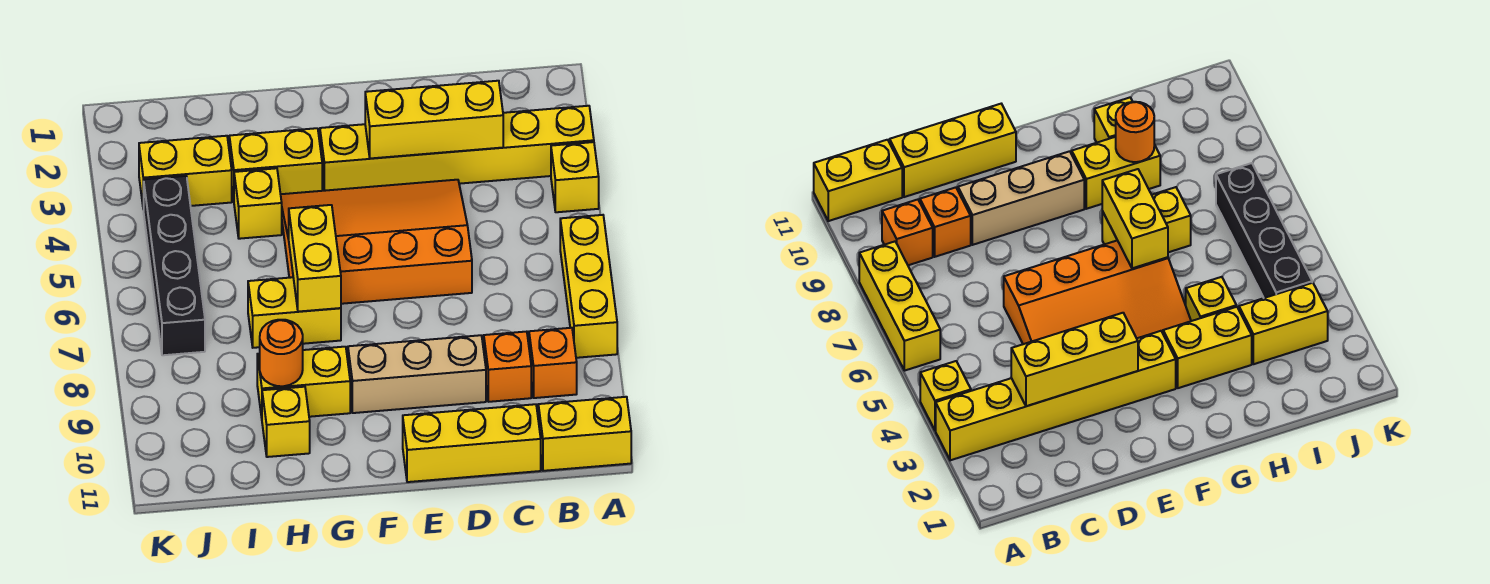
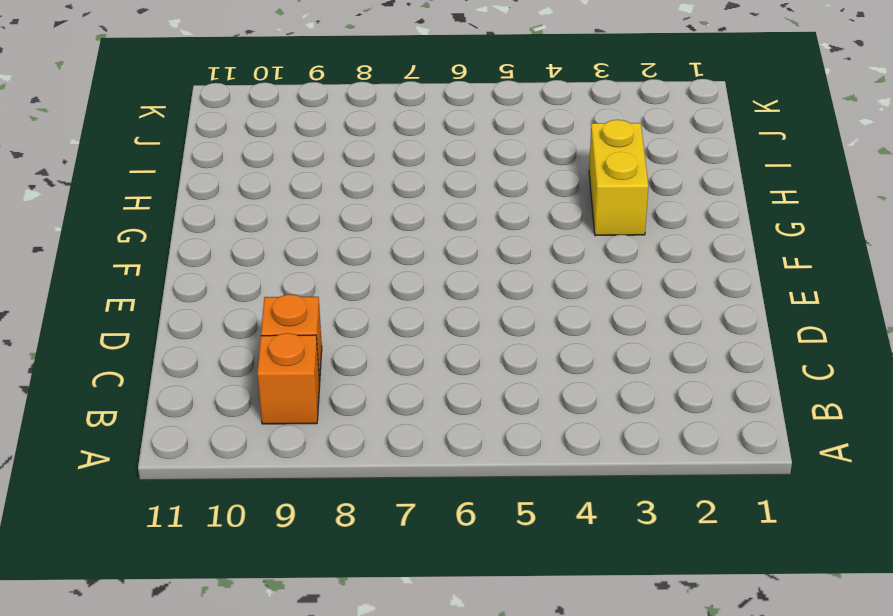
none -> yellow brick A3:F3 level 1
none -> yellow brick A4 level 1
none -> yellow brick A6:A8 level 1

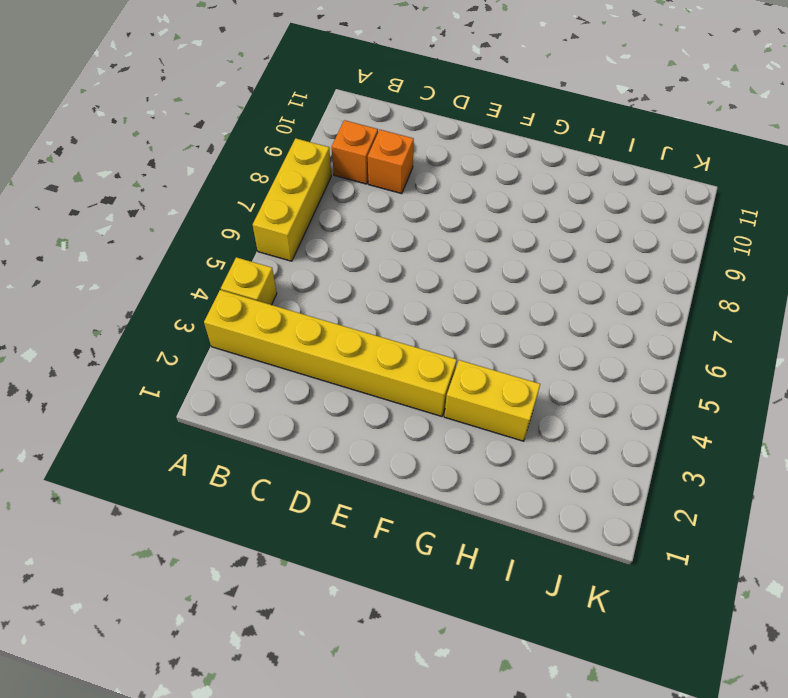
none -> yellow brick A11:B11 level 1
none -> yellow brick C11:E11 level 1
none -> orange slope D4:G6 level 1 top 6

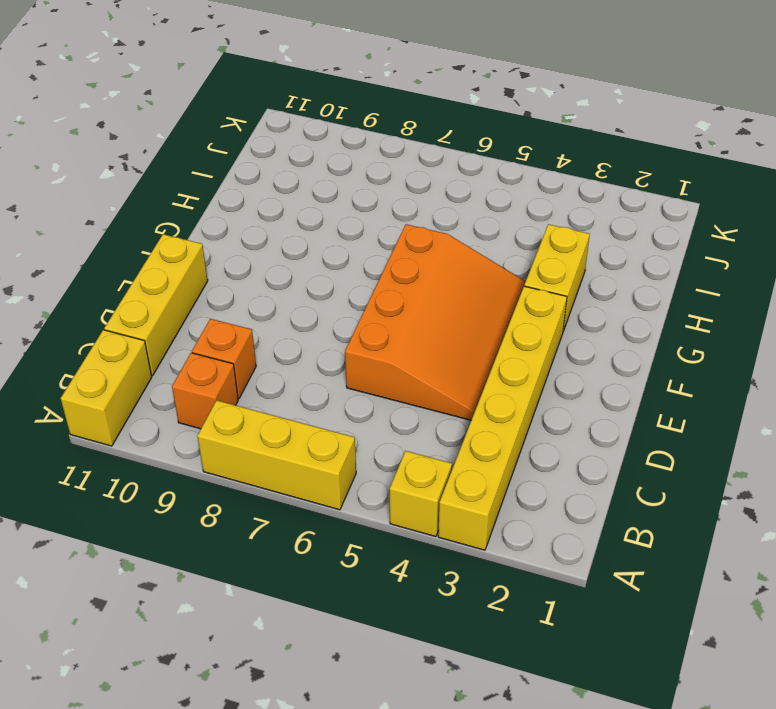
none -> tan brick D9:F9 level 1
none -> yellow brick G7:H7 level 1
none -> yellow brick G9:H9 level 1

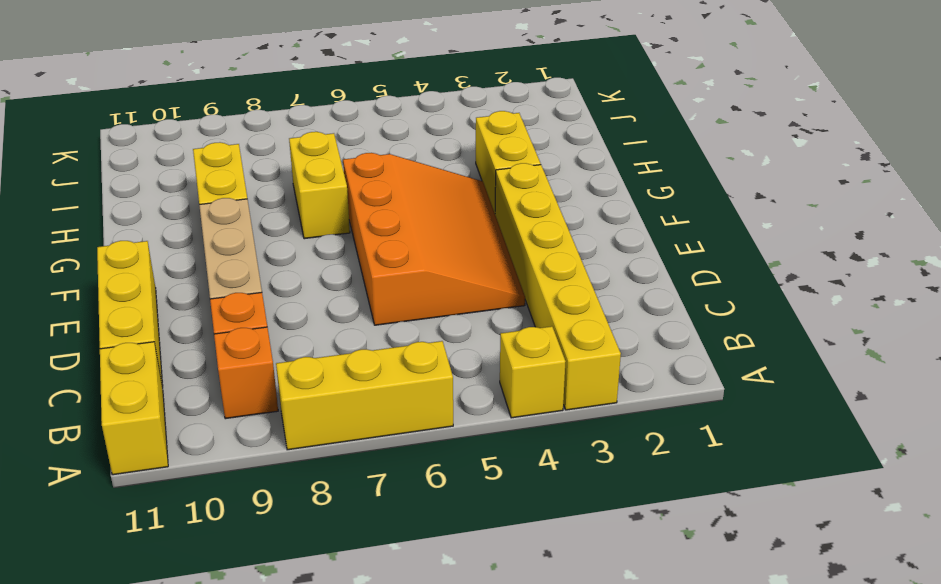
none -> yellow brick H4 level 1
none -> yellow brick H10 level 1
none -> yellow brick I3:J3 level 1

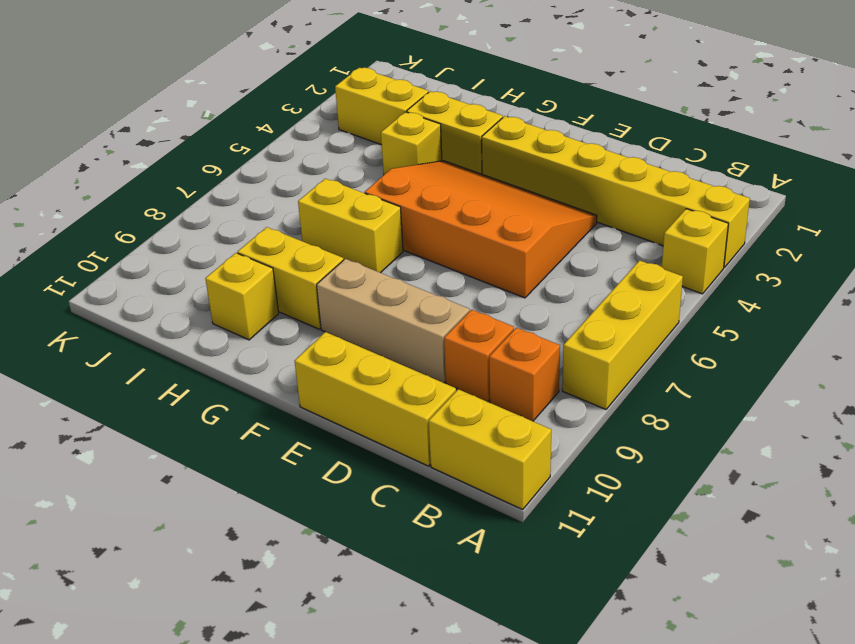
none -> black brick J4:J7 level 1
none -> yellow brick C3:E3 level 2
none -> yellow brick G6:G7 level 2

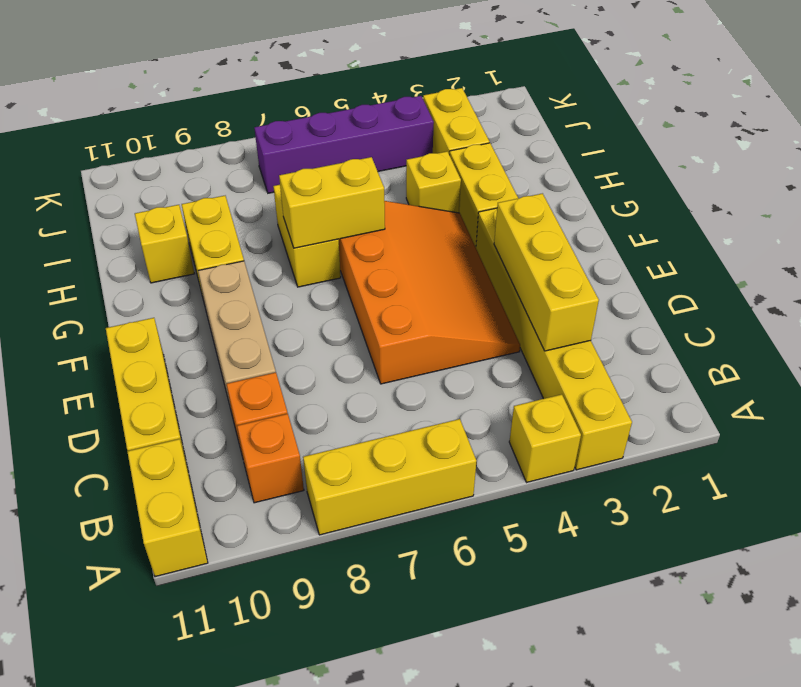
purple brick J4:J7 level 1 -> black brick J4:J7 level 1
none -> orange round brick H9 level 2

